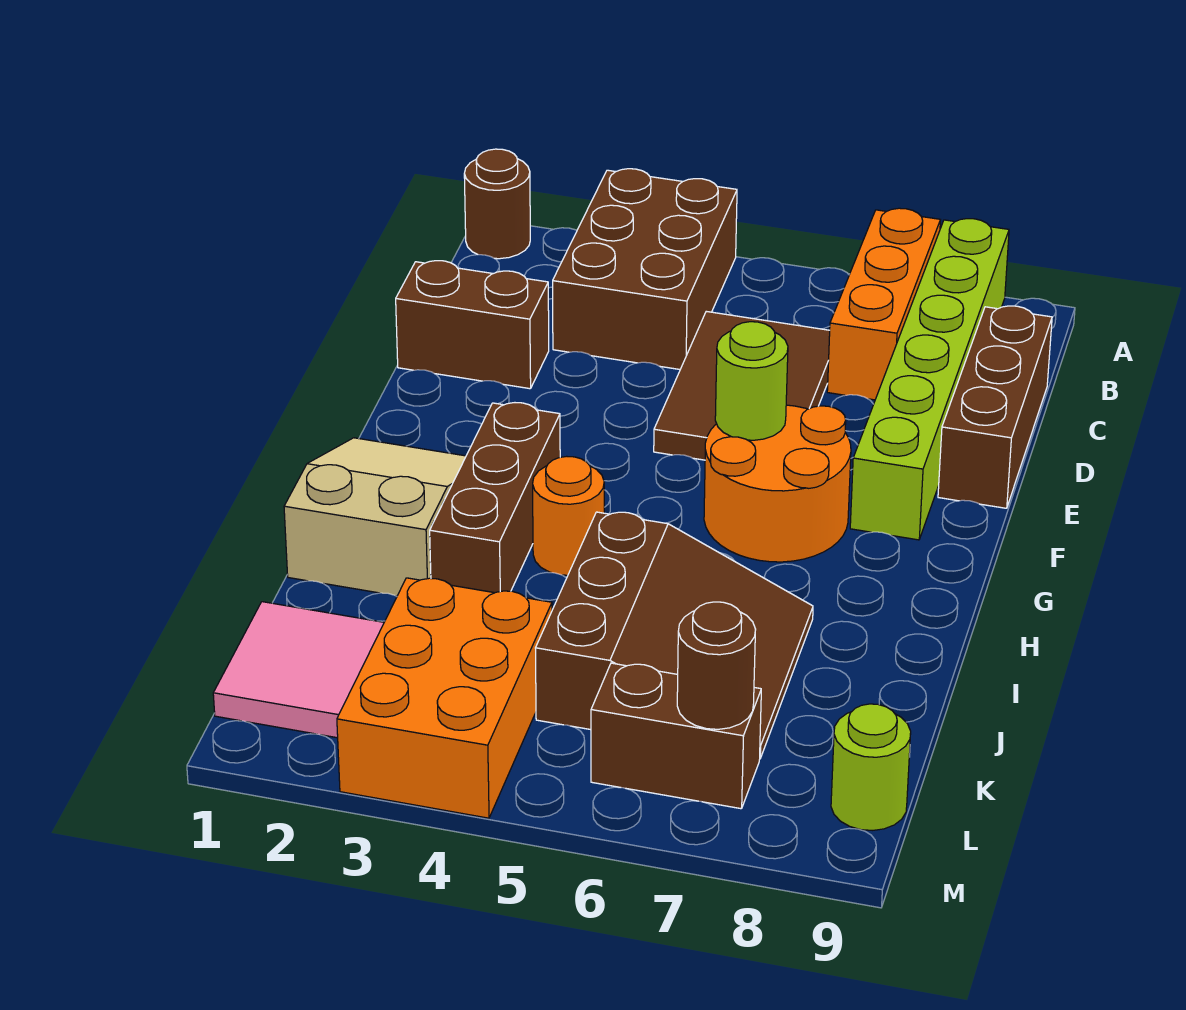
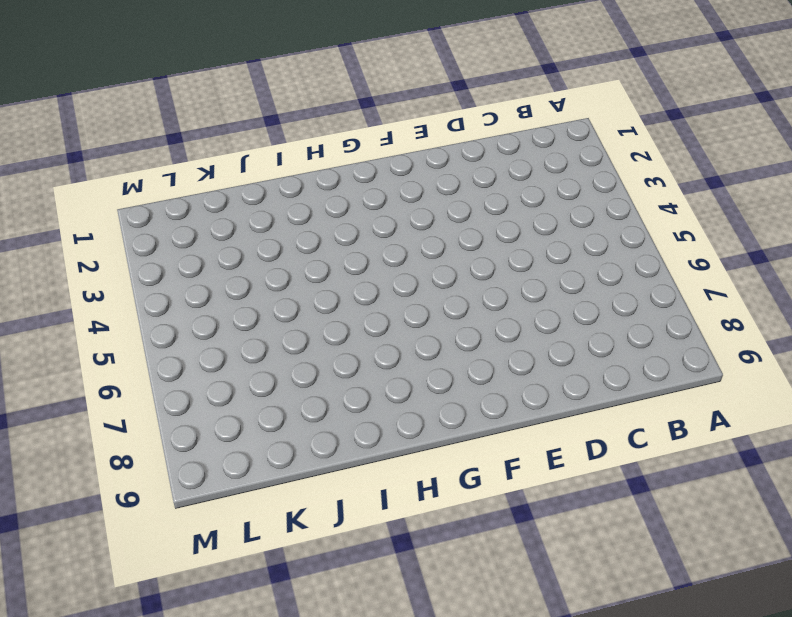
none -> brown round brick A1 level 1
none -> brown brick A3:C4 level 1
none -> orange brick A7:C7 level 1

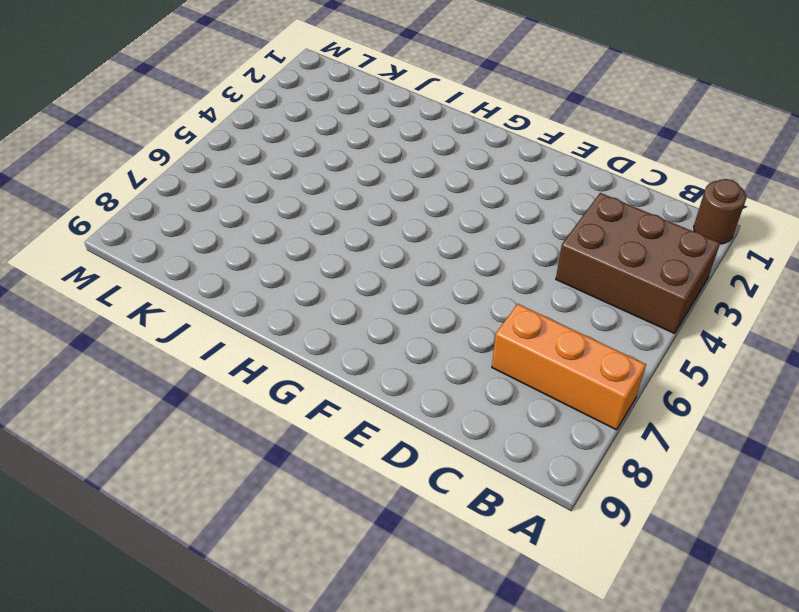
none -> lime brick A8:F8 level 1
none -> brown tile C5:E6 level 1
none -> brown brick C9:E9 level 1

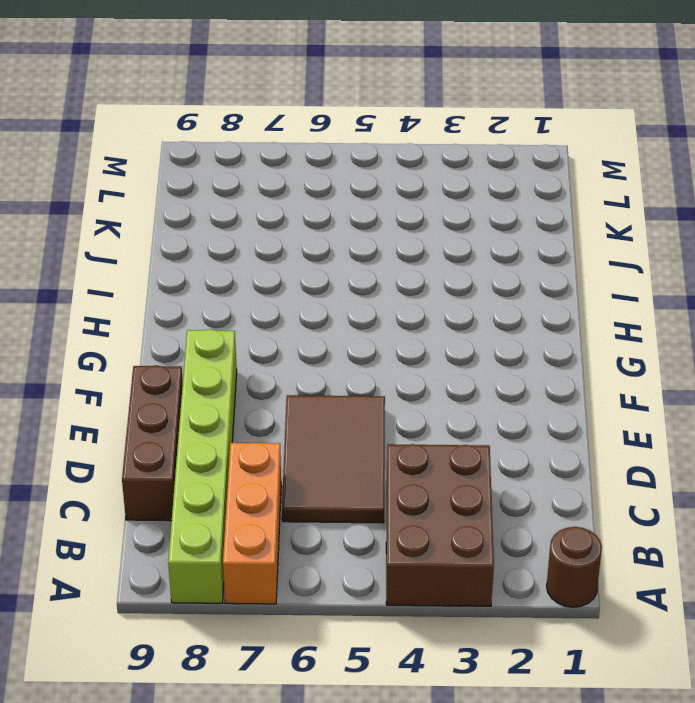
none -> brown brick D1:D2 level 1
none -> orange round brick F6:G7 level 1
none -> tan slope G1:I2 level 1 top I

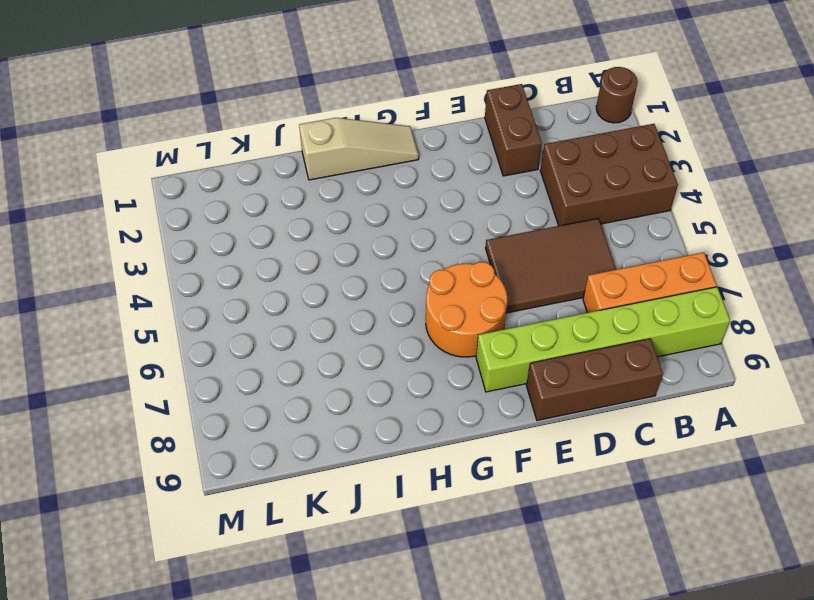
tan slope G1:I1 level 1 top I -> tan slope G1:I2 level 1 top I
none -> brown brick G3:I3 level 1
none -> orange round brick H4 level 1
none -> brown slope I5:K7 level 1 top 5

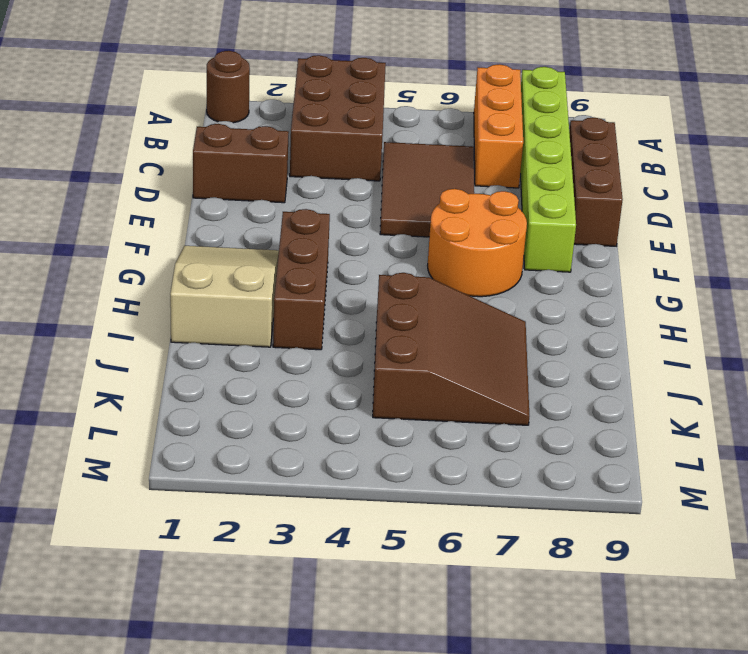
none -> orange round brick H4 level 1
none -> pink tile K1:L2 level 1
none -> orange brick K3:M4 level 1

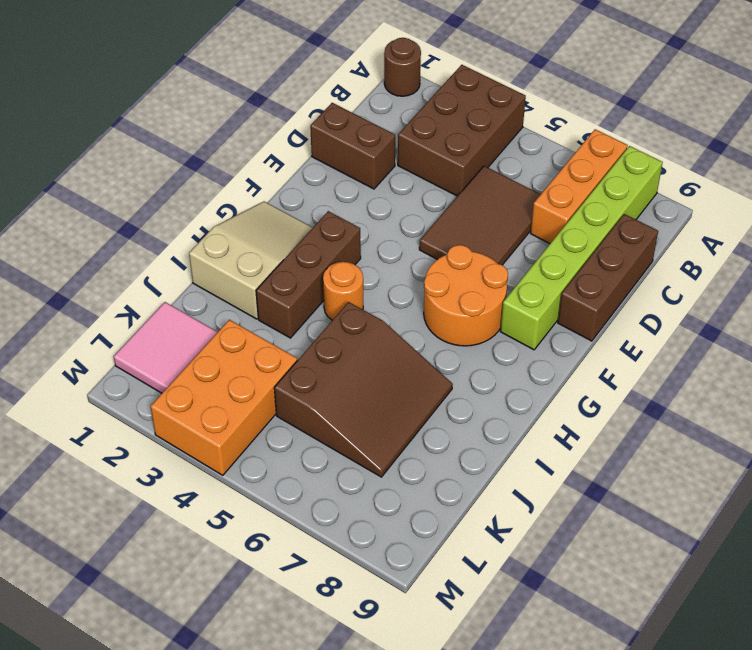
none -> brown brick L6:L7 level 1
none -> lime round brick L9 level 1
none -> lime round brick F6 level 2

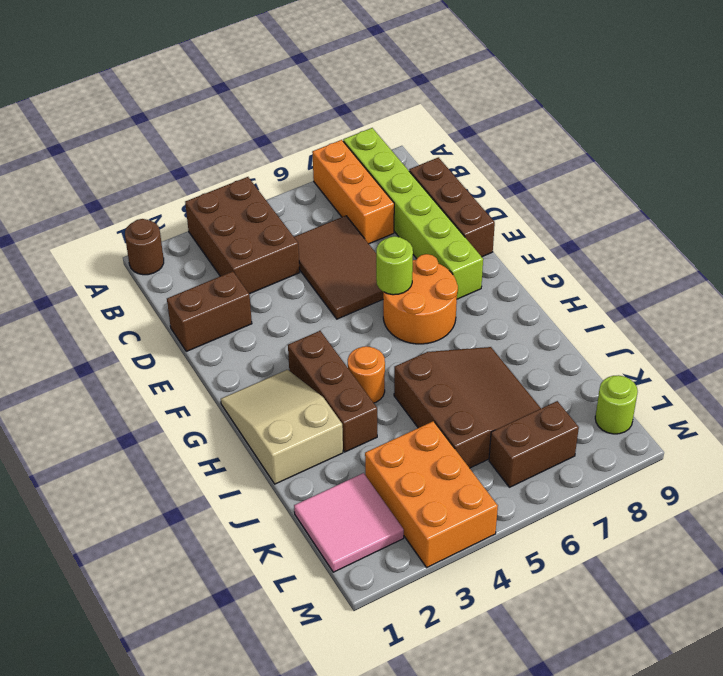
none -> brown round brick L7 level 2

